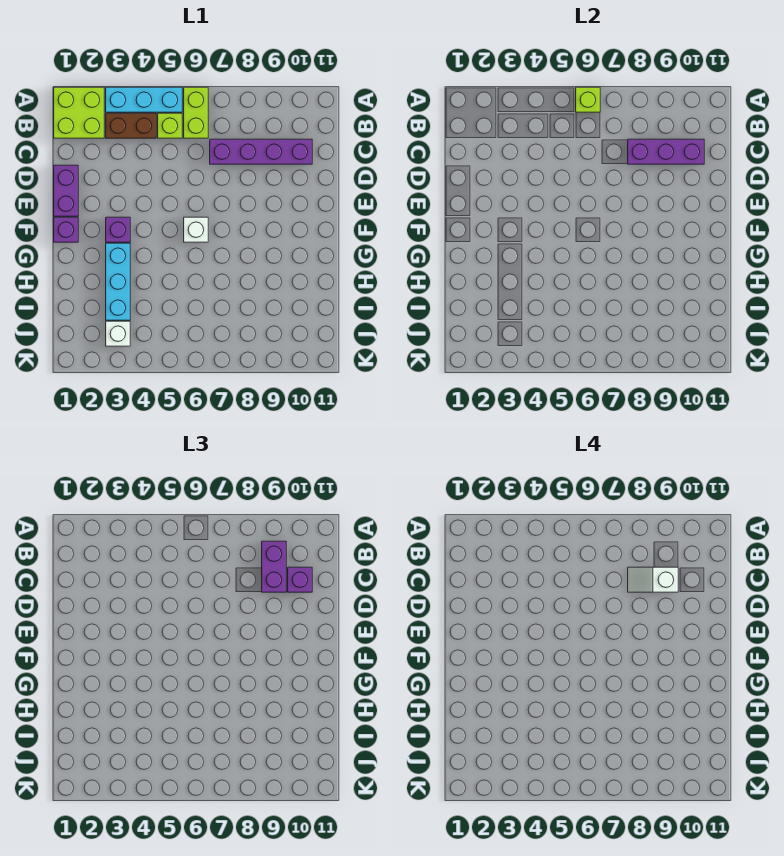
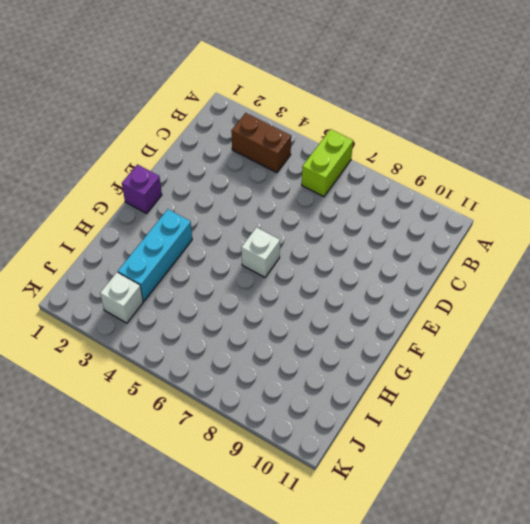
none -> lime brick A1:B2 level 1
none -> cyan brick A3:A5 level 1
none -> lime brick B5 level 1

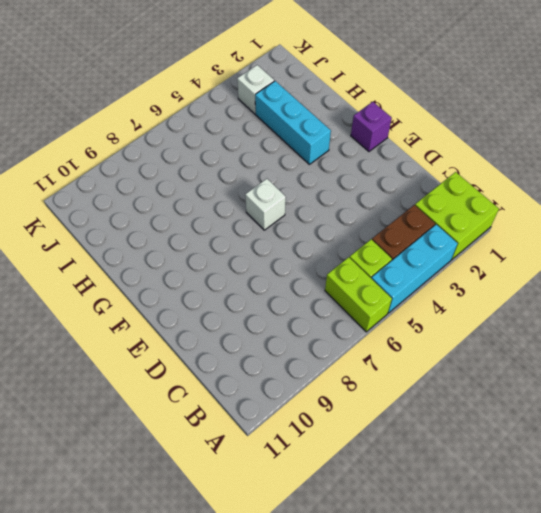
none -> purple brick C7:C10 level 1
none -> purple brick D1:E1 level 1
none -> purple brick F3 level 1

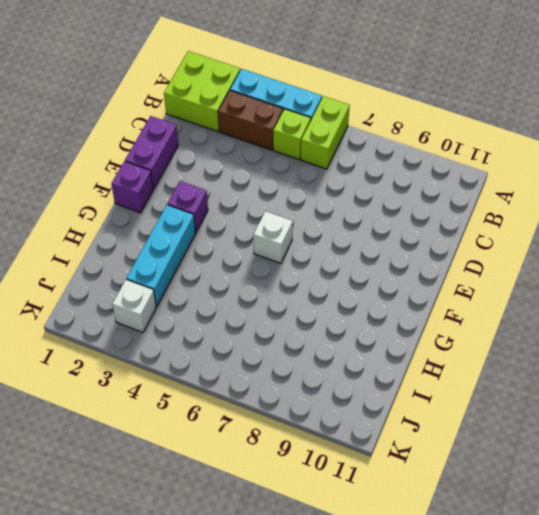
none -> purple brick C7:C10 level 1
none -> lime brick A6 level 2
none -> purple brick C8:C10 level 2

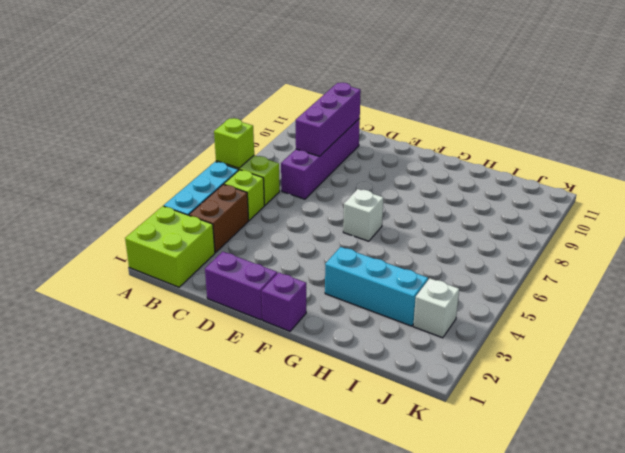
none -> purple brick F3 level 1
none -> purple brick B9:C9 level 3
none -> purple brick C10 level 3

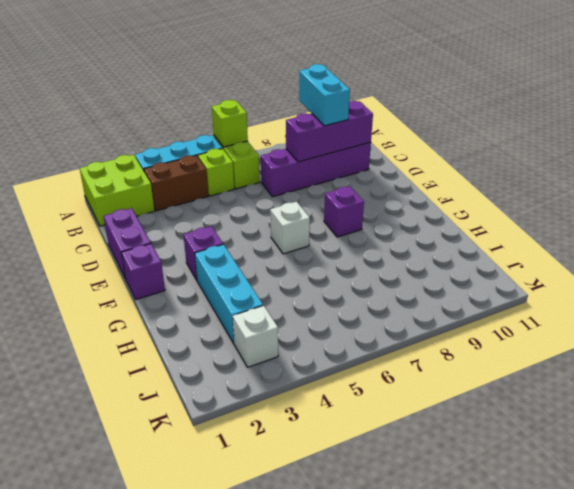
cyan brick B9:C9 level 3 -> purple brick B9:C9 level 3
purple brick F8 level 1 -> purple brick C10 level 3
none -> white slope C8:C9 level 4 top 9

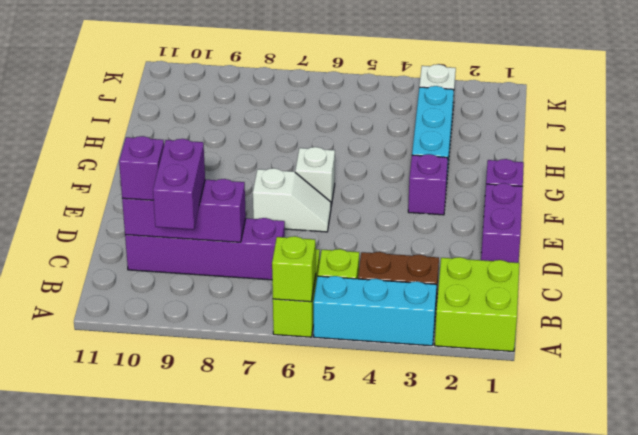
white slope E6:E7 level 1 top 7 -> white slope C8:C9 level 4 top 9

